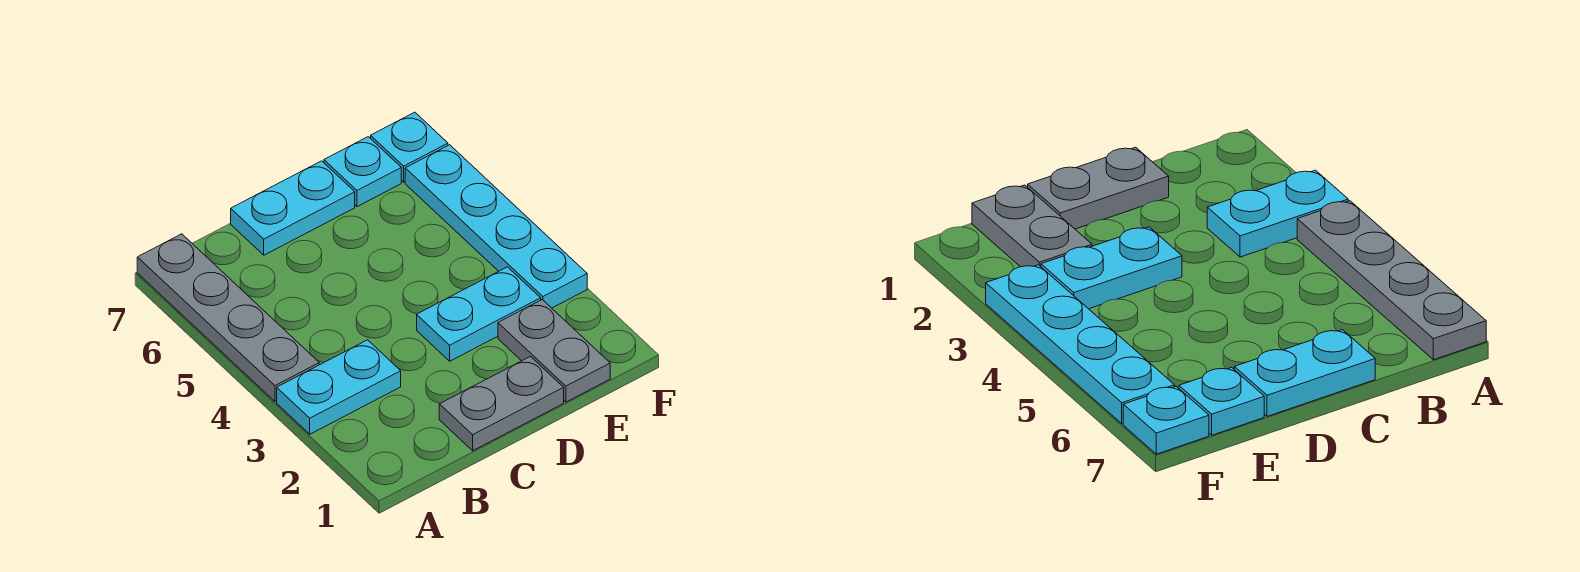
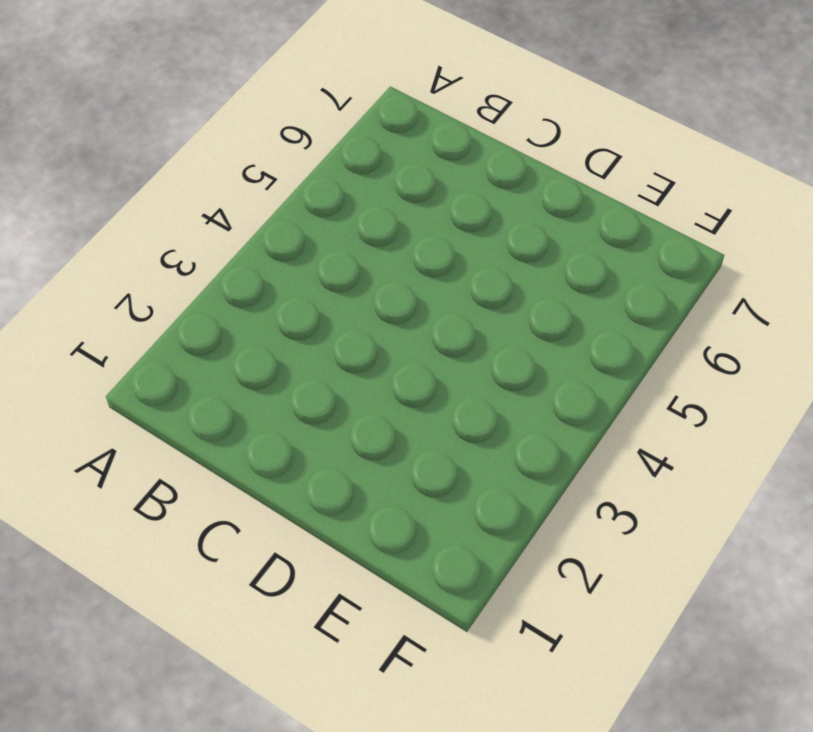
none -> cyan plate A3:B3 level 1
none -> grey plate A4:A7 level 1

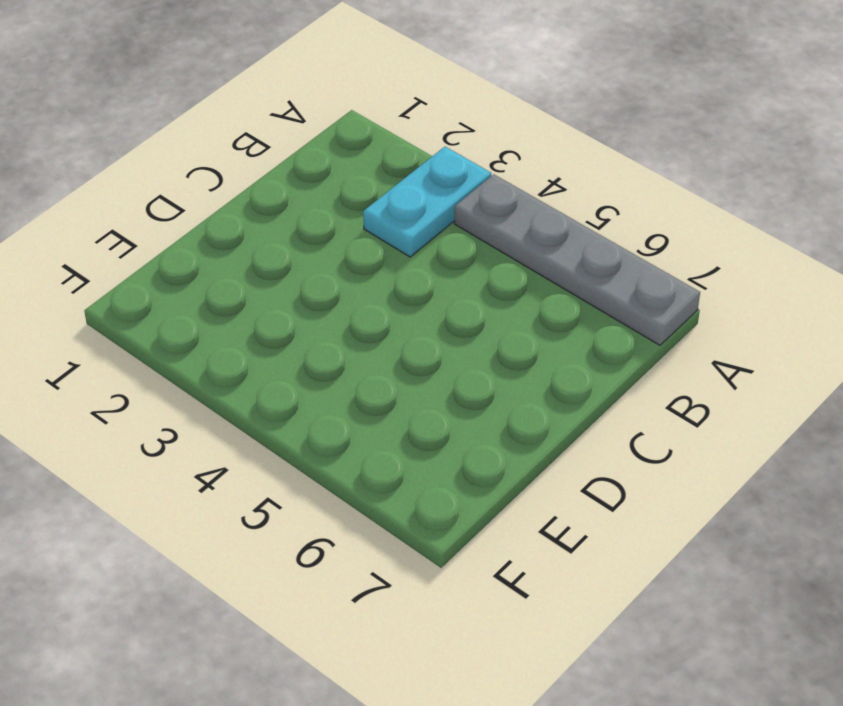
none -> grey plate C1:D1 level 1
none -> cyan plate C7:D7 level 1

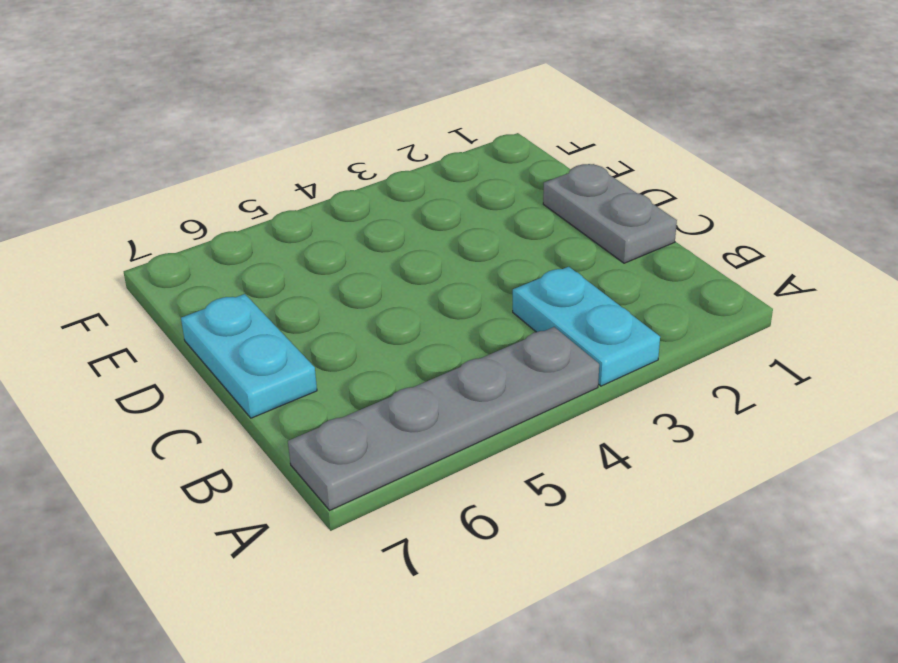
none -> cyan plate D3:E3 level 1
none -> grey plate E1:E2 level 1

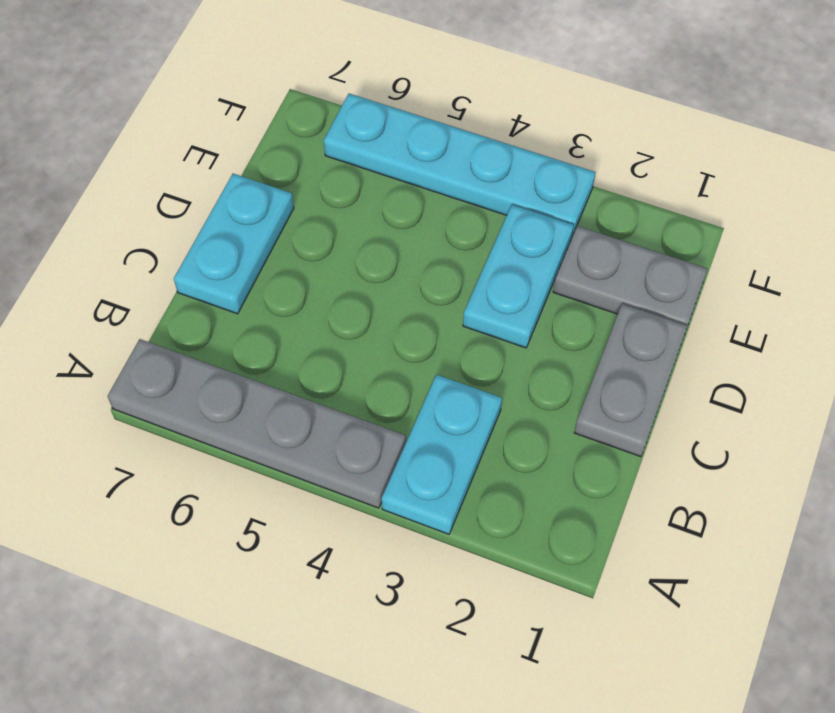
none -> cyan plate E7 level 1
none -> cyan plate F7 level 1

